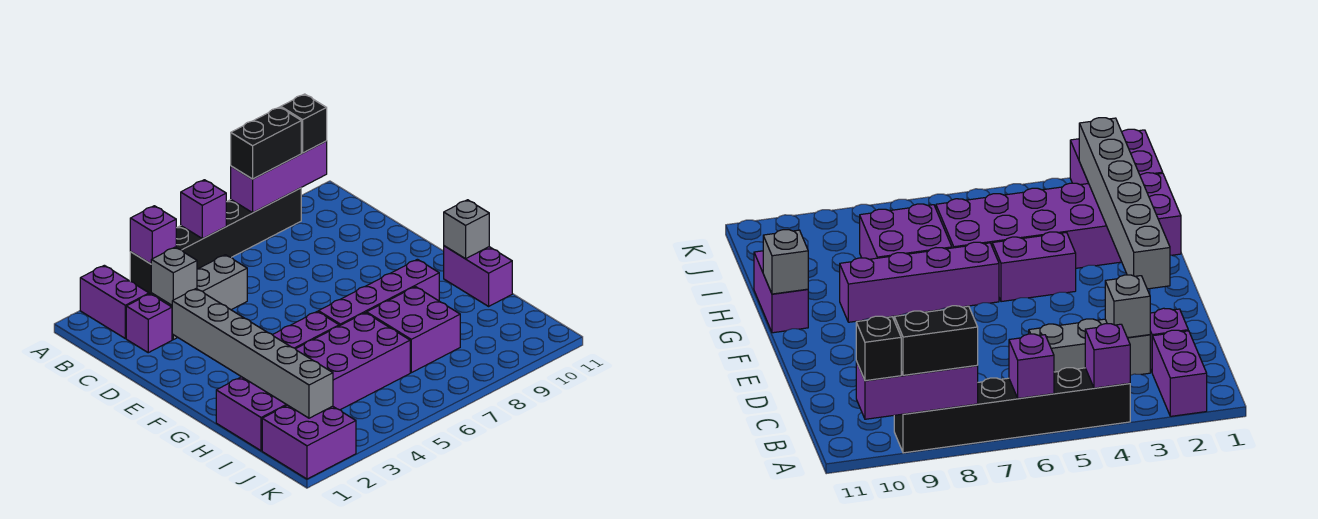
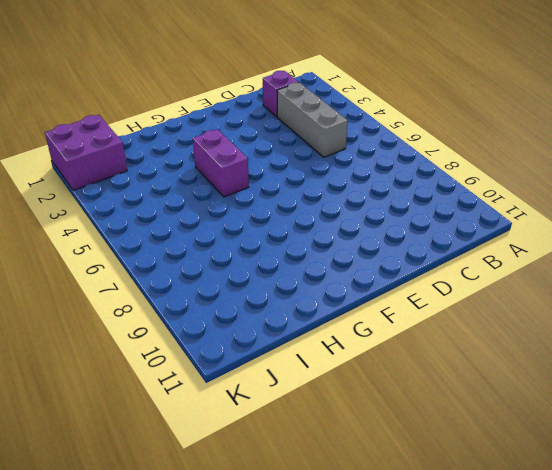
none -> purple brick A2:B2 level 1
none -> black brick A4:A9 level 1
none -> purple brick G6:G9 level 1

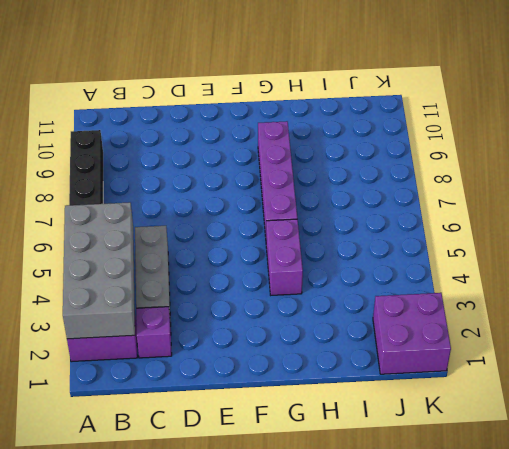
grey brick A2:B5 level 2 -> purple brick A4 level 2
none -> purple brick G11:H11 level 1
none -> purple brick H1:I6 level 1
none -> purple brick H7:I8 level 1

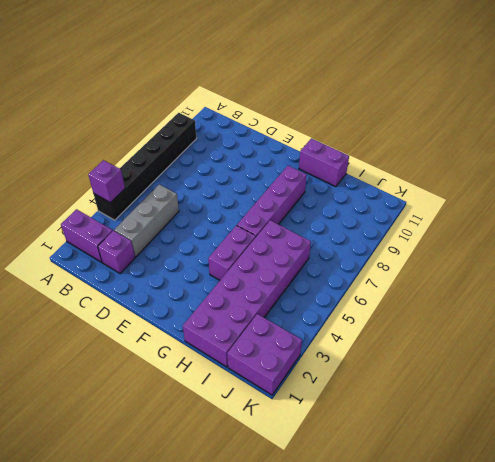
none -> purple brick H7:I8 level 1
none -> purple brick A6 level 2
none -> purple brick A8:A10 level 2

